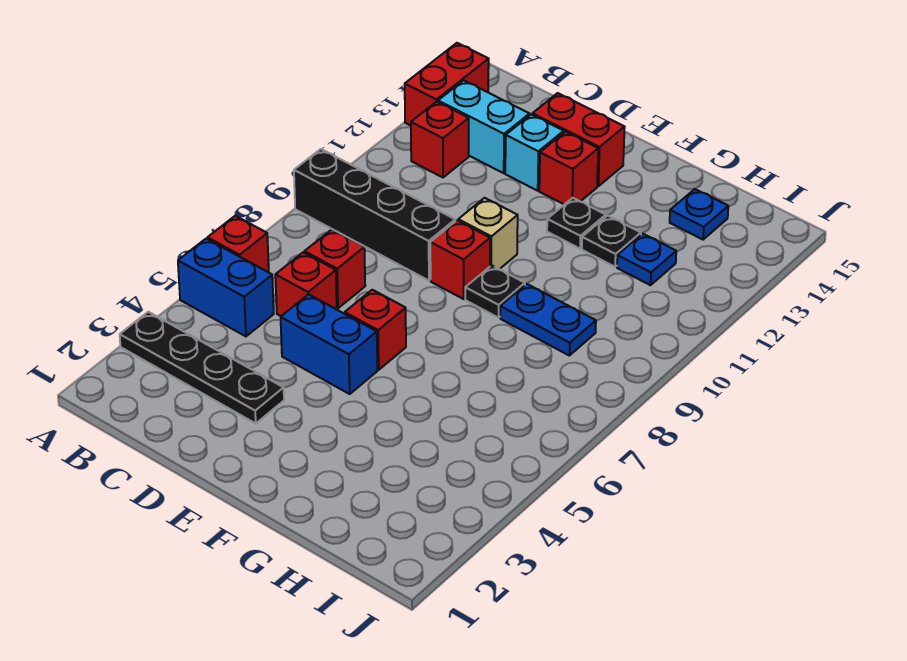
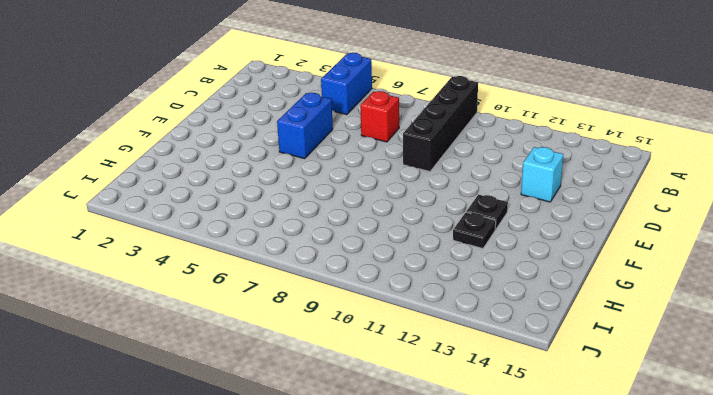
none -> black plate A3:D3 level 1
none -> red brick A6 level 1
none -> red brick A13:A14 level 1

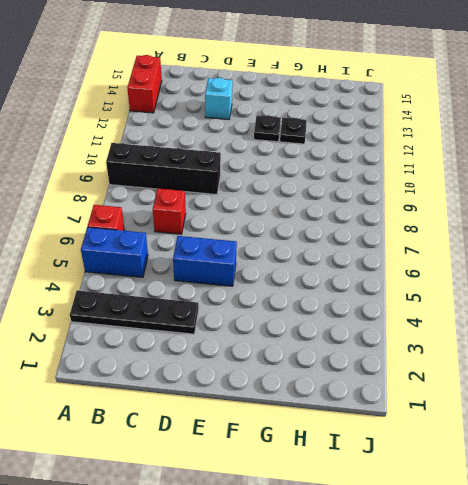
none -> red brick B12 level 1
none -> cyan brick B13:C13 level 1
none -> red brick C6 level 1

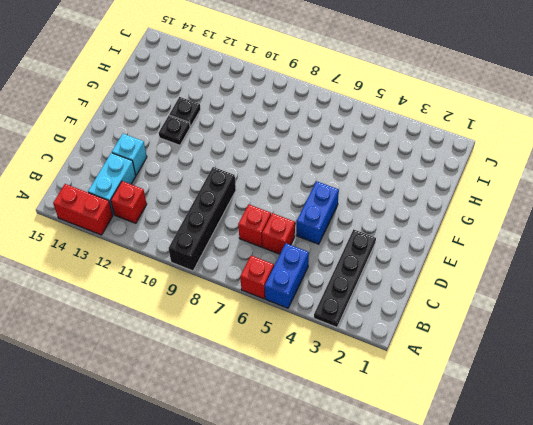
none -> red brick D14:E14 level 1
none -> red brick E6 level 1
none -> red brick E9 level 1

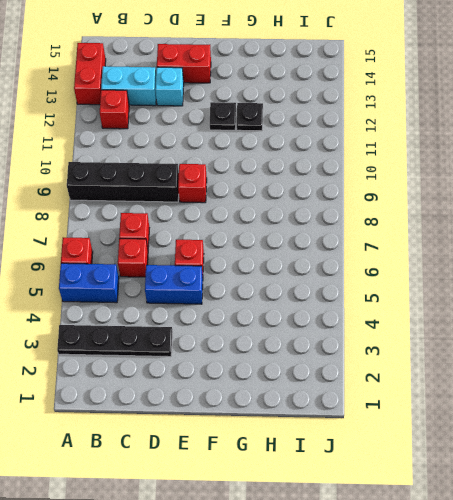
none -> tan brick E10 level 1
none -> red brick E13 level 1
none -> black plate F9 level 1

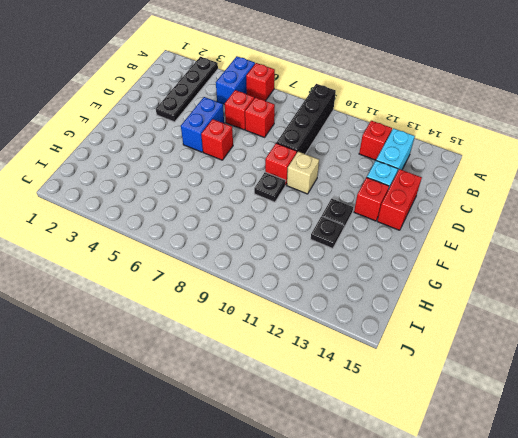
none -> red brick A13:A14 level 1
none -> blue plate G9:H9 level 1
none -> blue plate H12 level 1

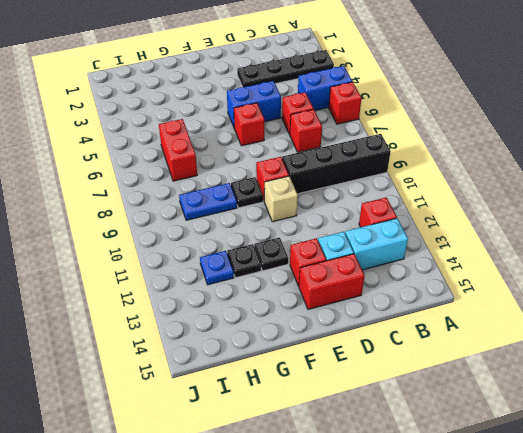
red brick H6:H7 level 1 -> red brick A13:A14 level 1
none -> blue plate H14 level 1

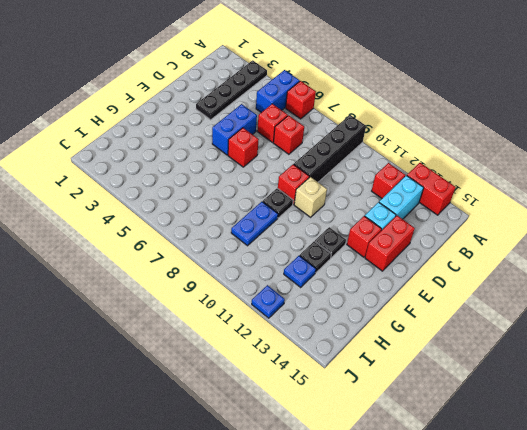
blue plate J12 level 1 -> blue plate H14 level 1

